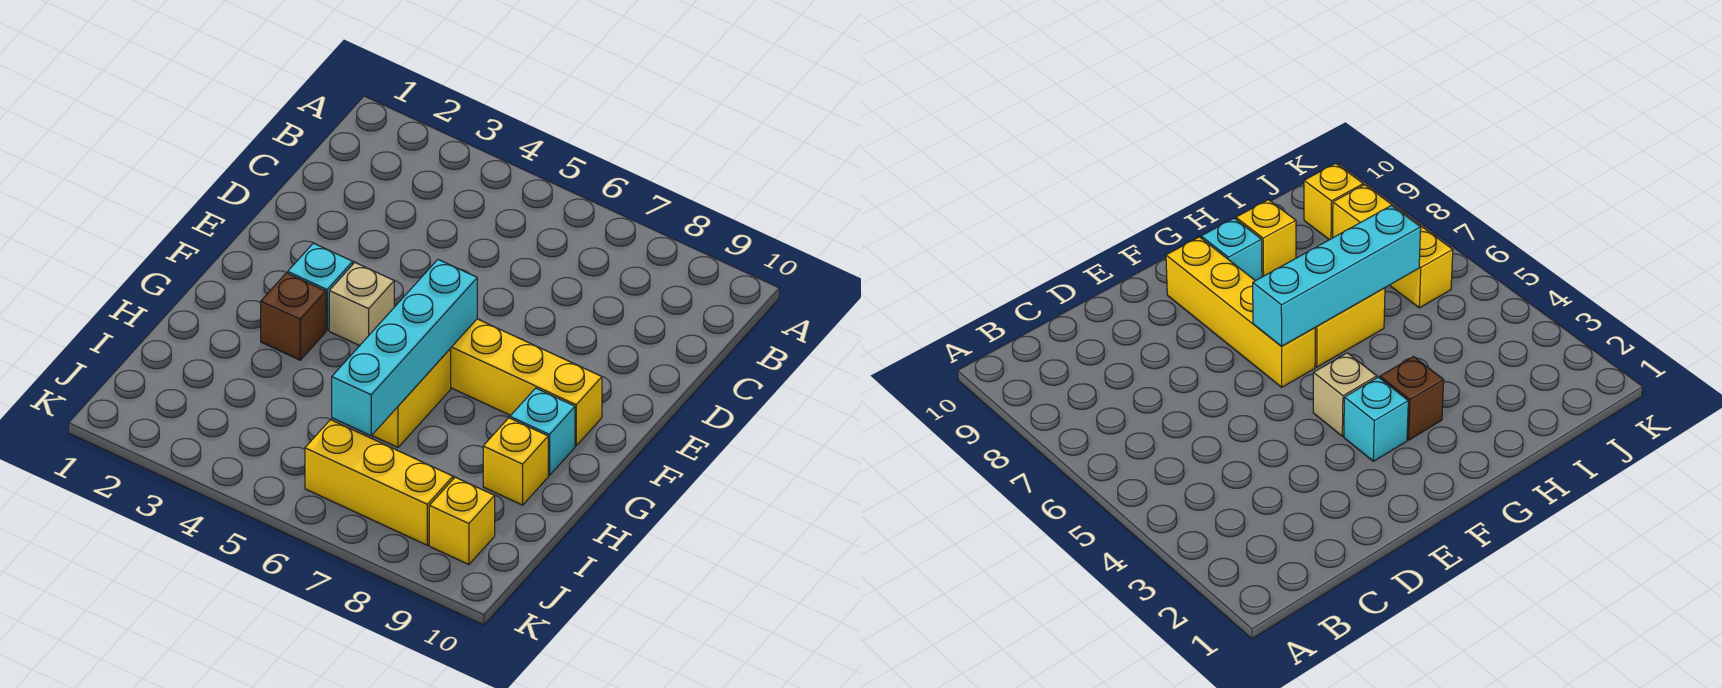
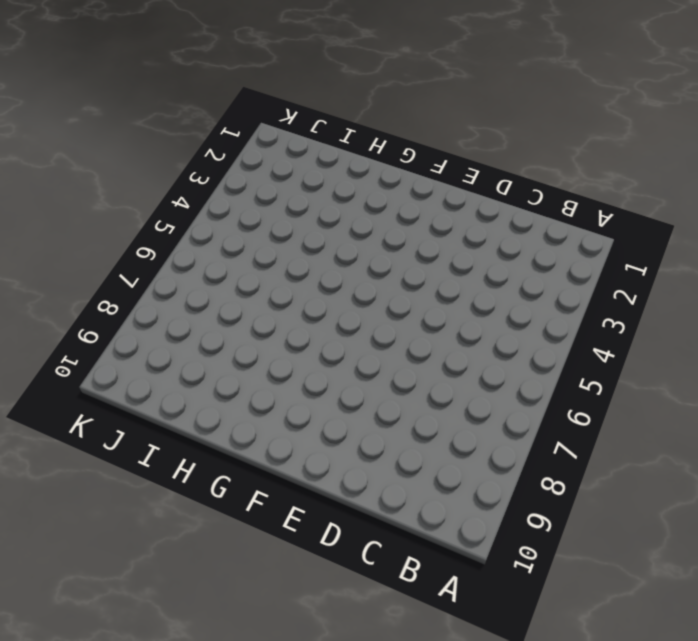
none -> cyan brick F3 level 1
none -> tan brick F4 level 1

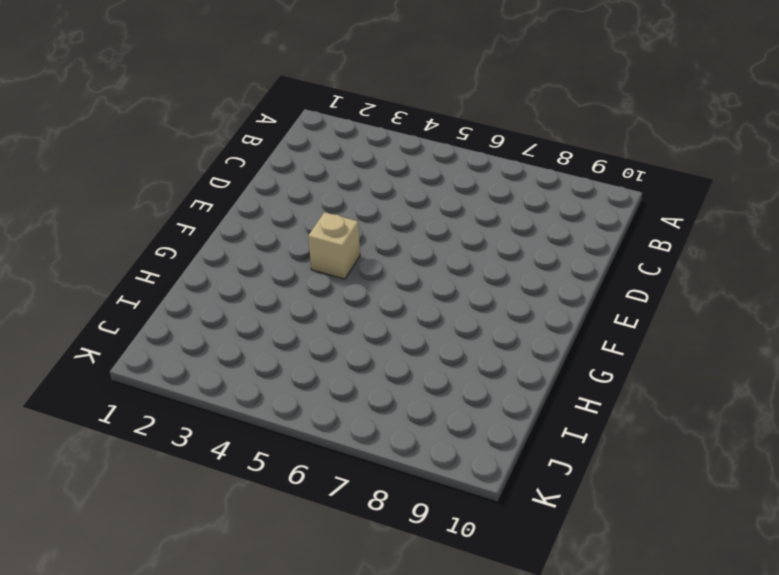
none -> cyan brick F3 level 1
none -> yellow brick F6:F9 level 1

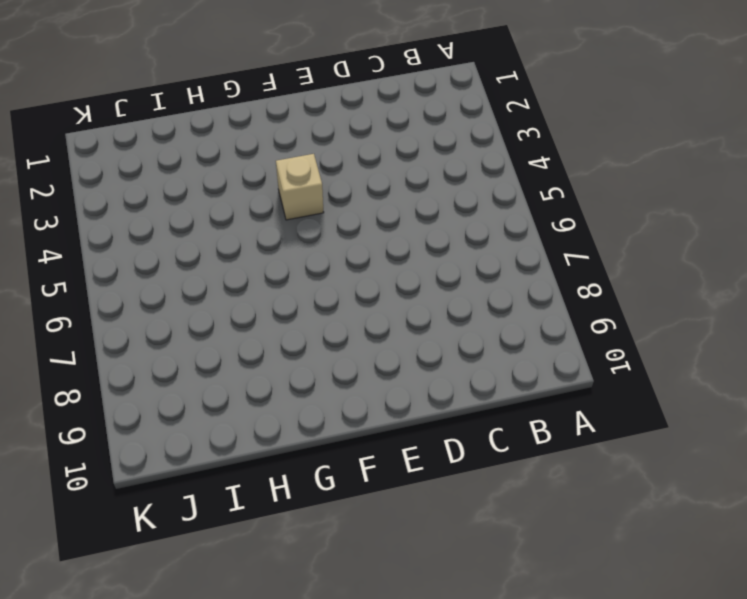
none -> cyan brick F3 level 1
none -> yellow brick F6:F9 level 1

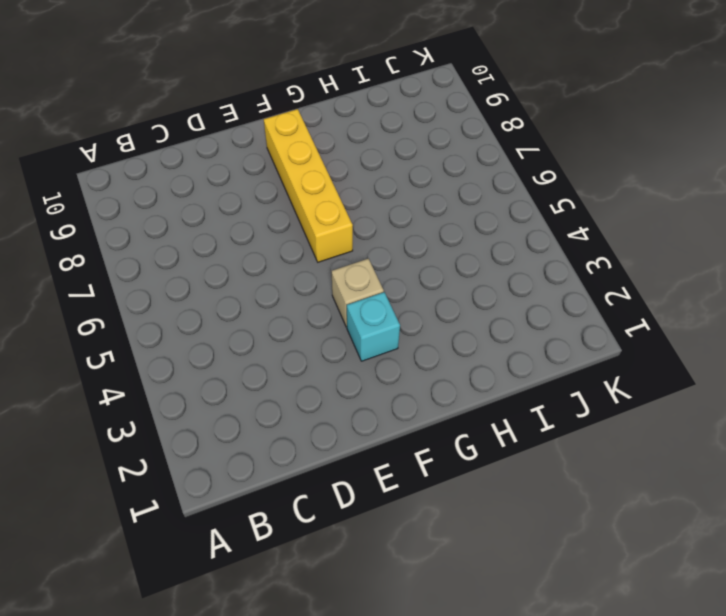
none -> brown brick G3 level 1
none -> yellow brick G6:H6 level 1

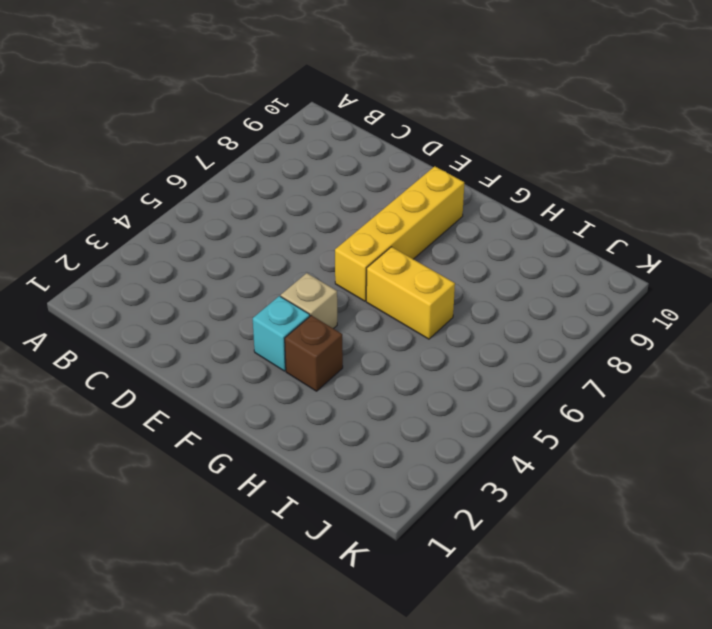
none -> cyan brick G9 level 1
none -> yellow brick H9 level 1

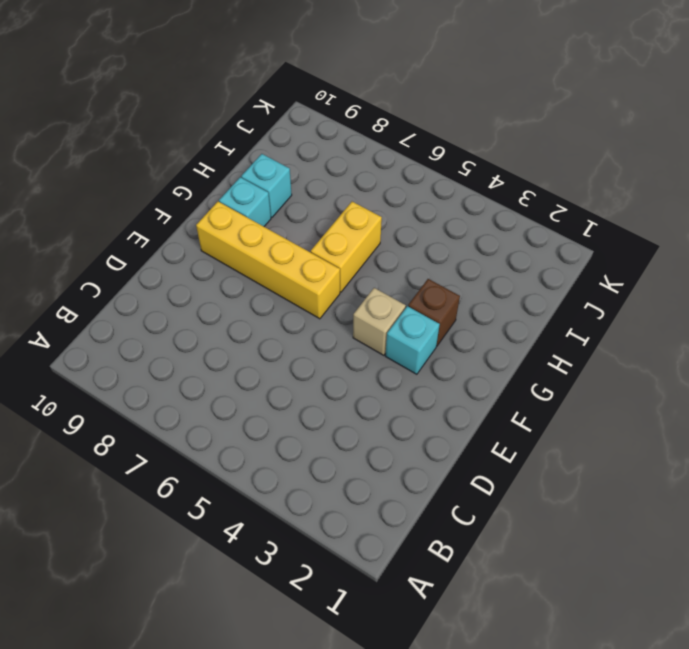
cyan brick H9 level 1 -> yellow brick H9 level 1
none -> yellow brick J6:J8 level 1
none -> yellow brick J9 level 1

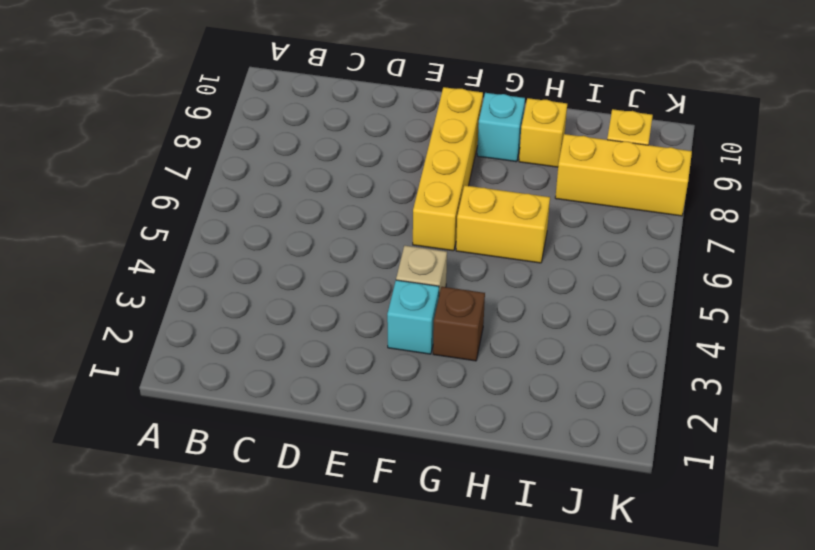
yellow brick I8:K8 level 1 -> yellow brick J6:J8 level 1
none -> cyan brick F6:I6 level 2

